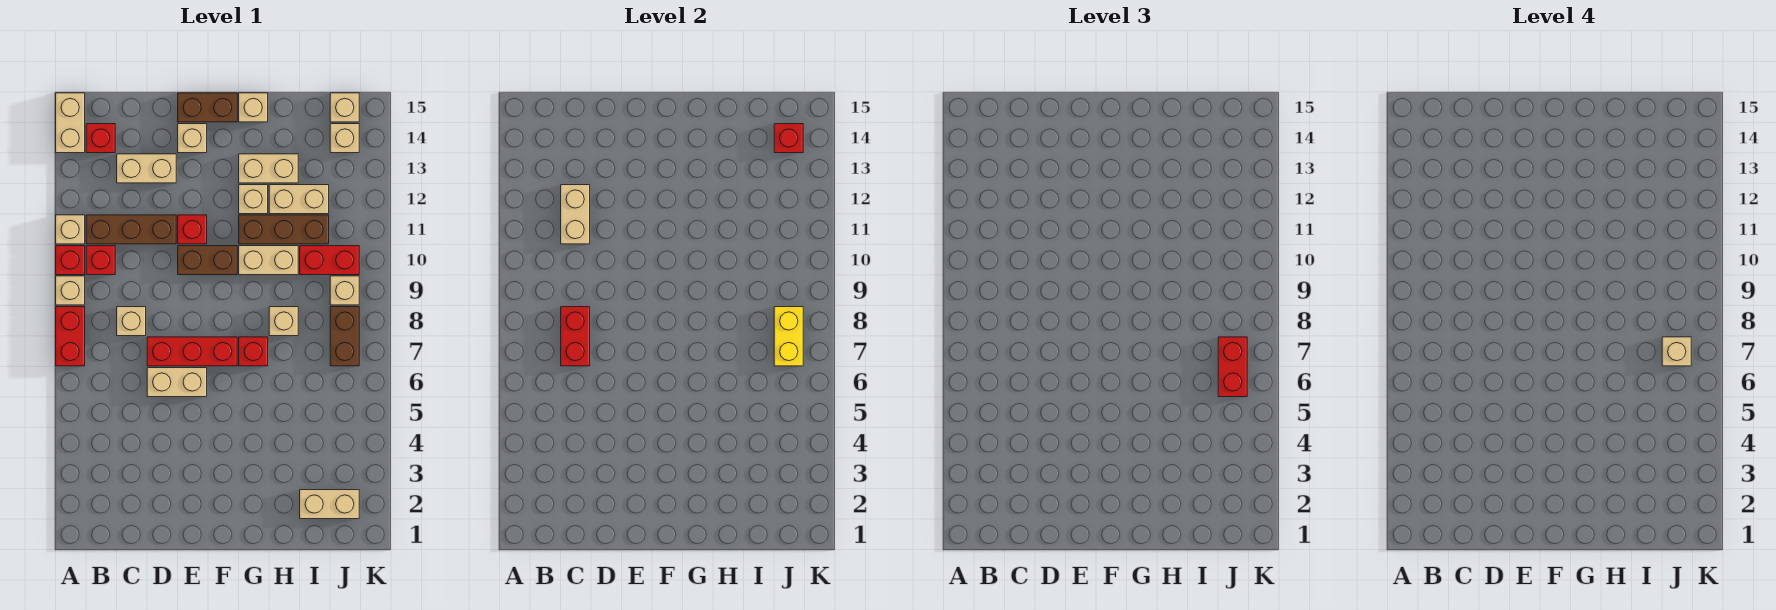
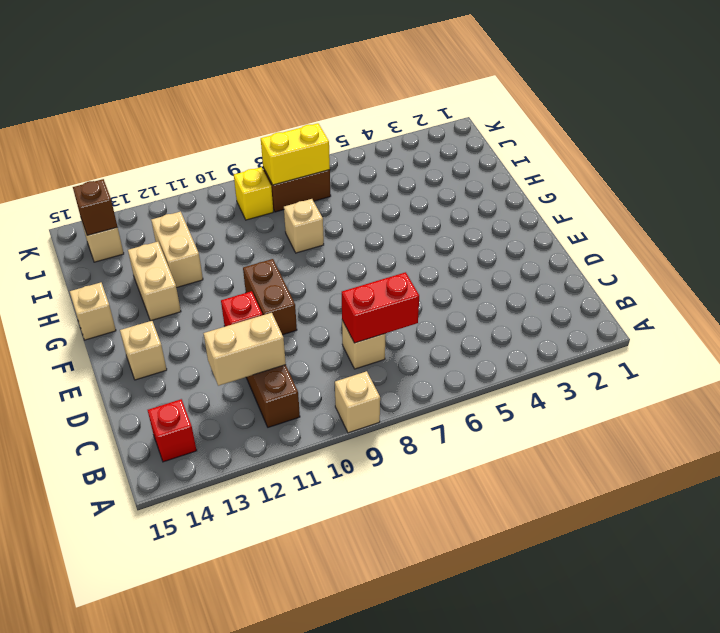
yellow brick J9 level 1 -> tan brick J9 level 1
brown brick J14 level 2 -> red brick J14 level 2
none -> red brick A7:A8 level 1
none -> red brick A10 level 1
none -> tan brick A11 level 1
none -> tan brick A14:A15 level 1

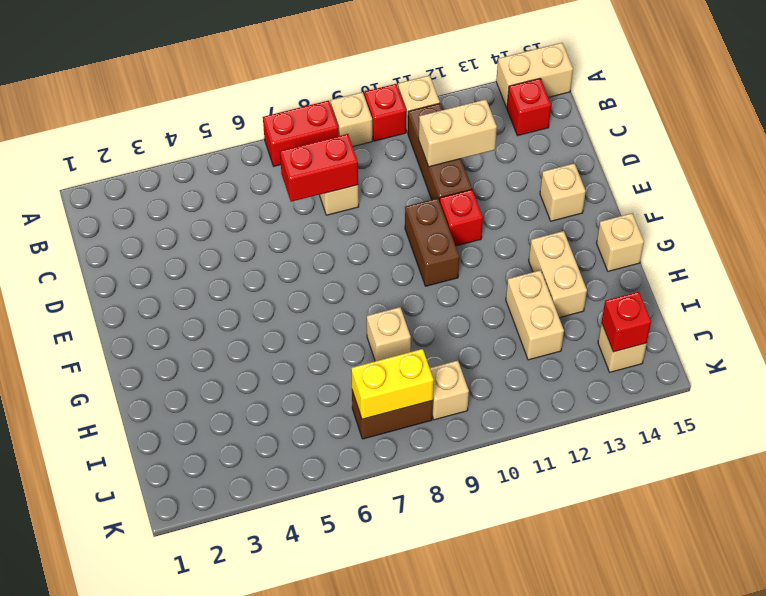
none -> red brick B10 level 1
none -> tan brick C13:D13 level 1
none -> tan brick D6:E6 level 1
none -> red brick D7:F7 level 1

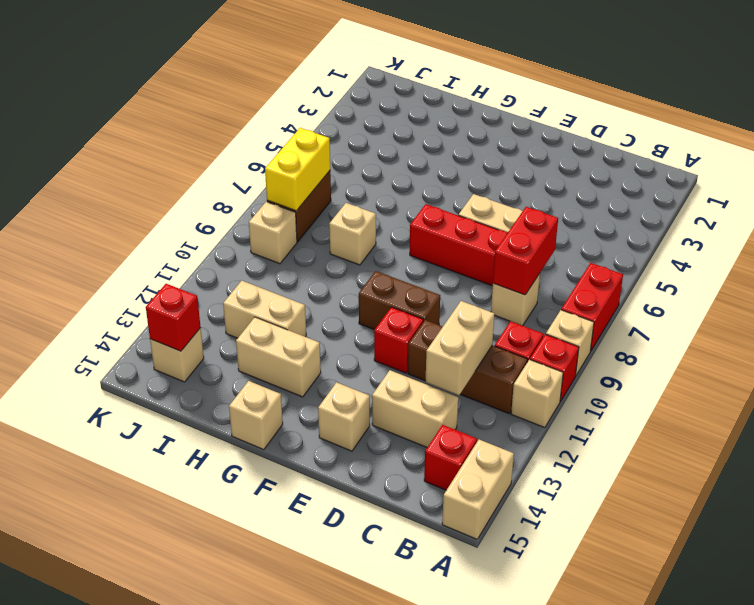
none -> brown brick E15:F15 level 1
none -> red brick G7 level 1
none -> tan brick G10:H10 level 1
none -> brown brick G11:I11 level 1

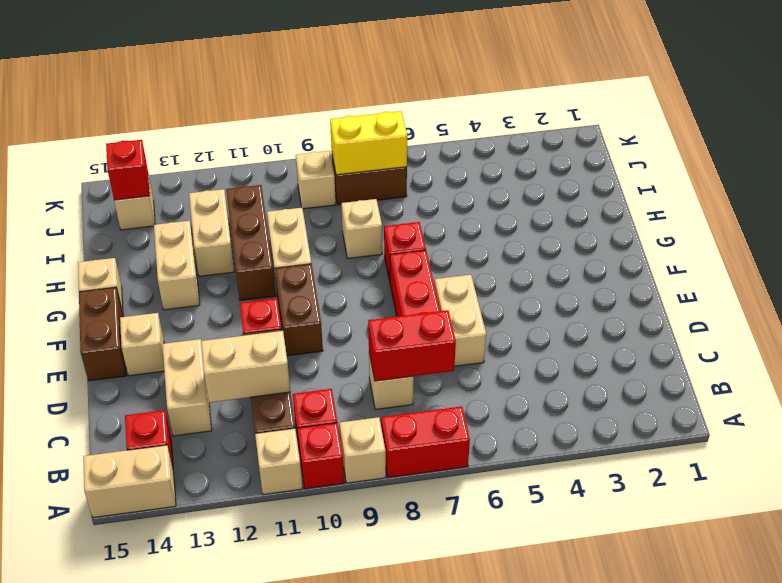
none -> tan brick G12 level 1
none -> tan brick I2:J2 level 1
none -> red brick I10:J10 level 1
none -> tan brick J15 level 1

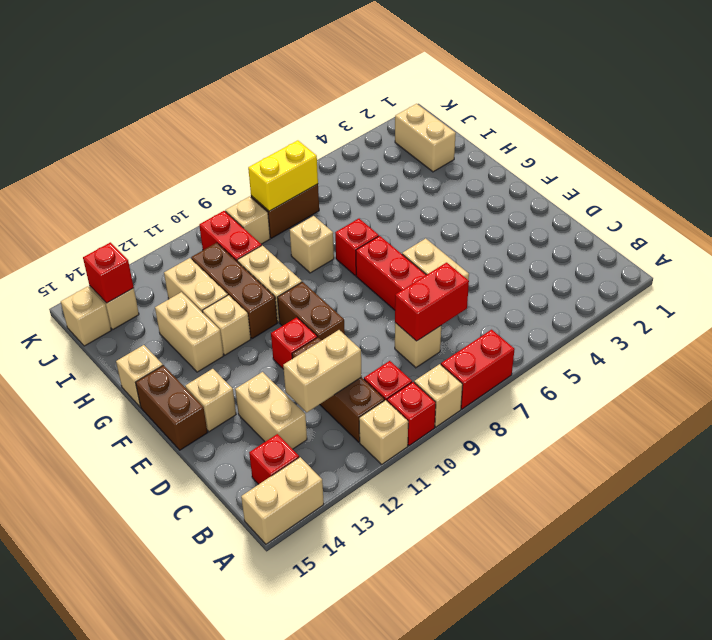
none -> red brick J6:J7 level 3
none -> tan brick J7 level 4

